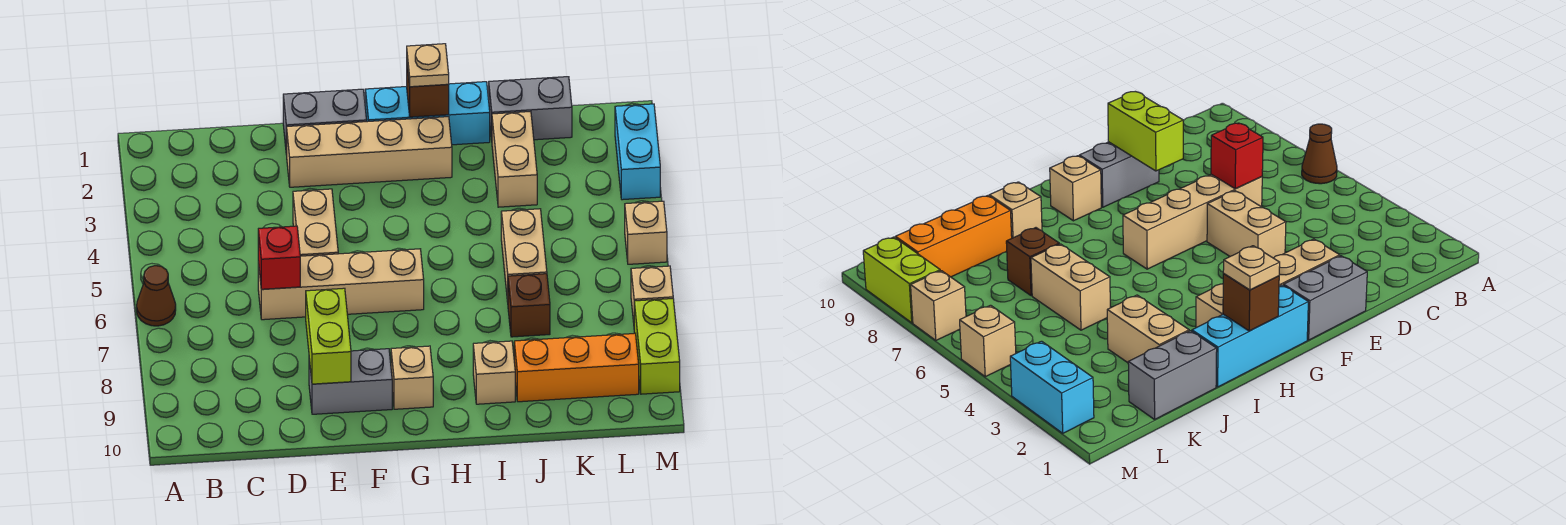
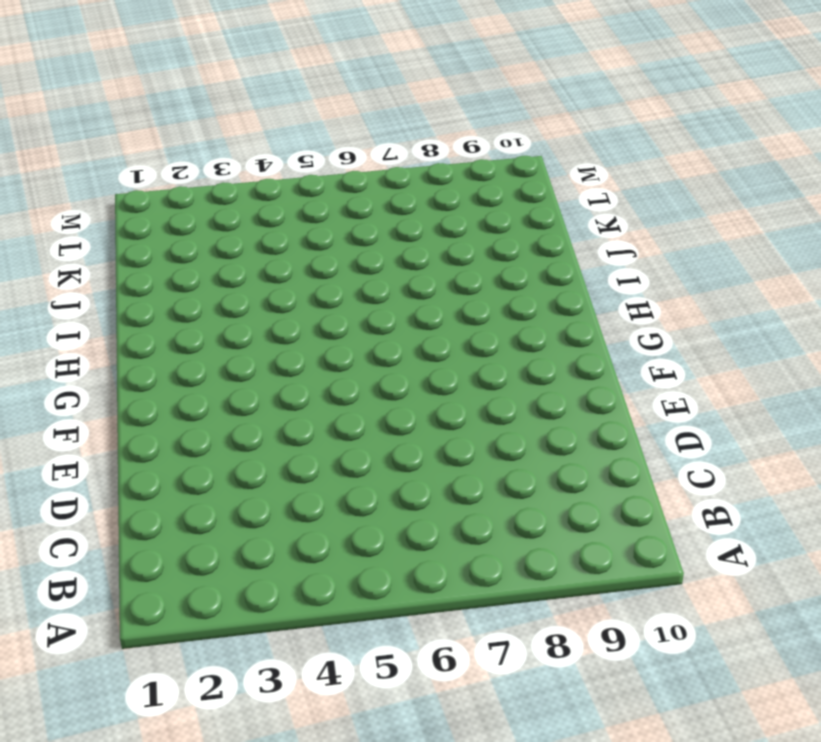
none -> brown cone A6 level 1
none -> tan brick D6:G6 level 1
none -> grey brick E1:F1 level 1

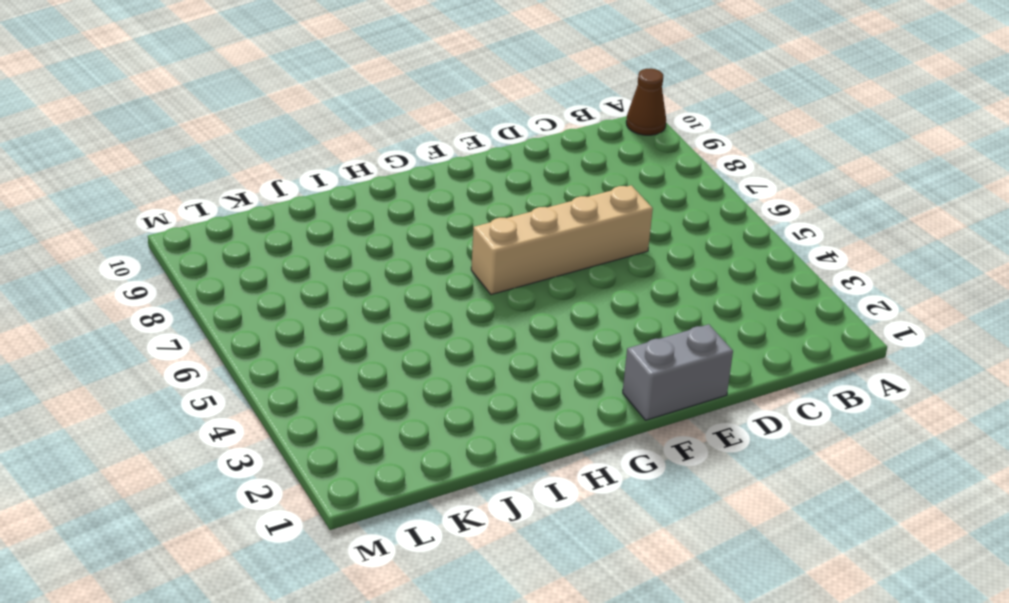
brown cone A10 level 1 -> brown cone A6 level 1
none -> tan brick E2:H2 level 1
none -> tan brick E4:E5 level 1
none -> grey brick E9:F9 level 1

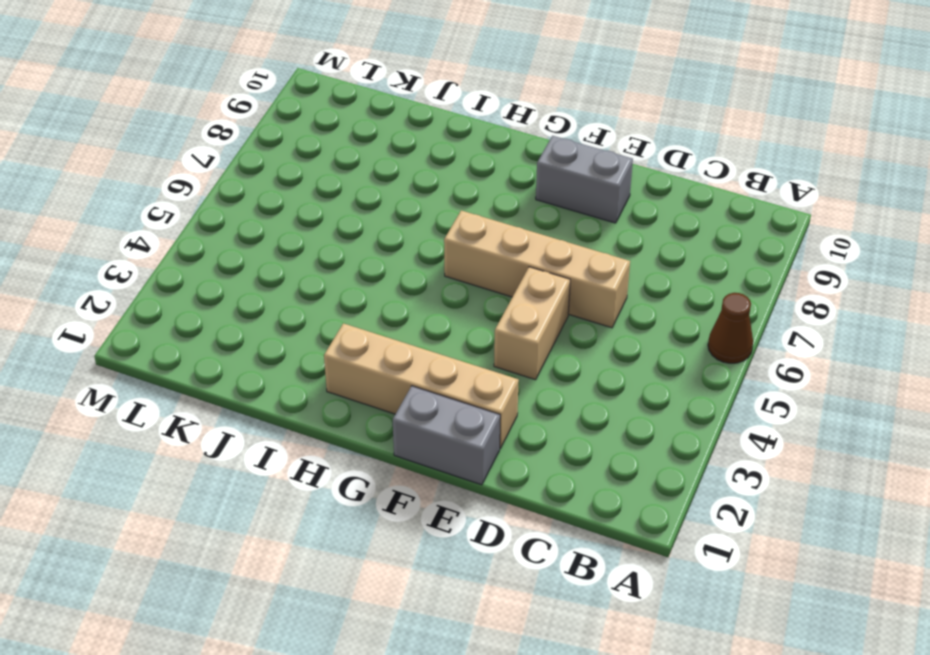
none -> cyan brick G1:I1 level 1
none -> tan brick G9 level 1
none -> tan brick I9 level 1

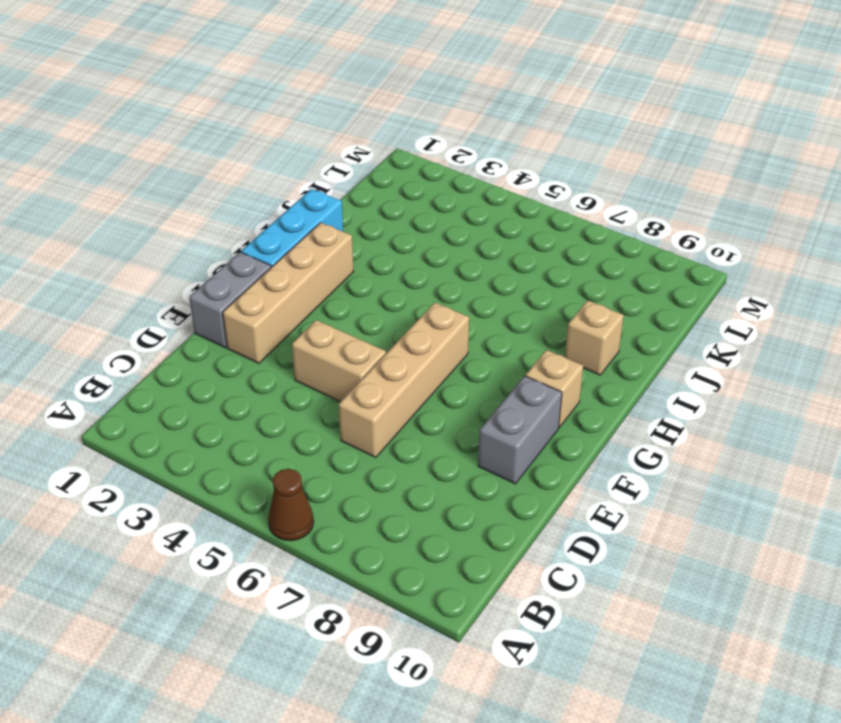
none -> grey brick J1:K1 level 1
none -> tan brick J2:J3 level 1
none -> tan brick J5:J6 level 1

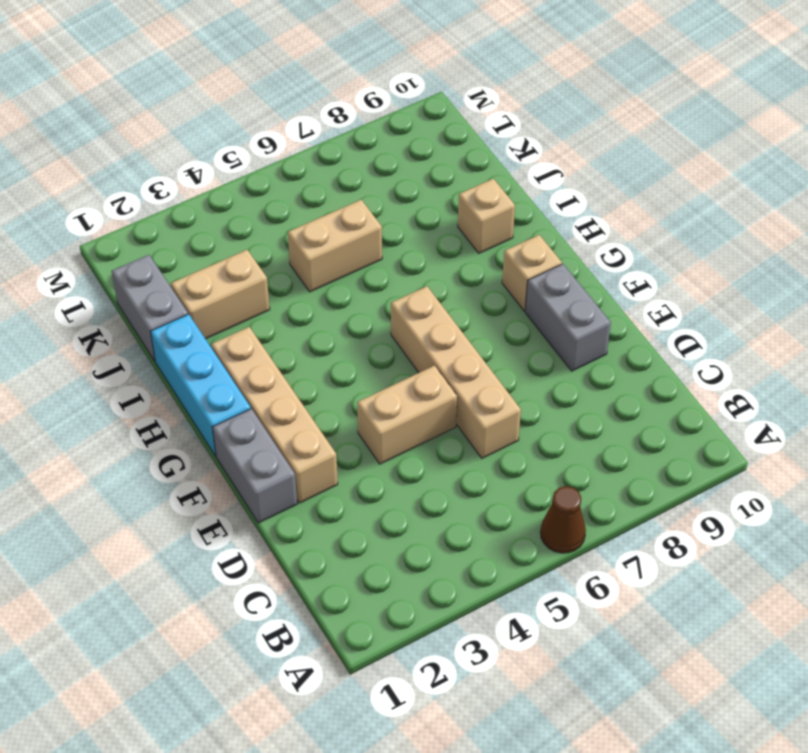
none -> brown brick J7 level 1
none -> orange brick J9:L9 level 1
none -> cyan brick M2:M3 level 1

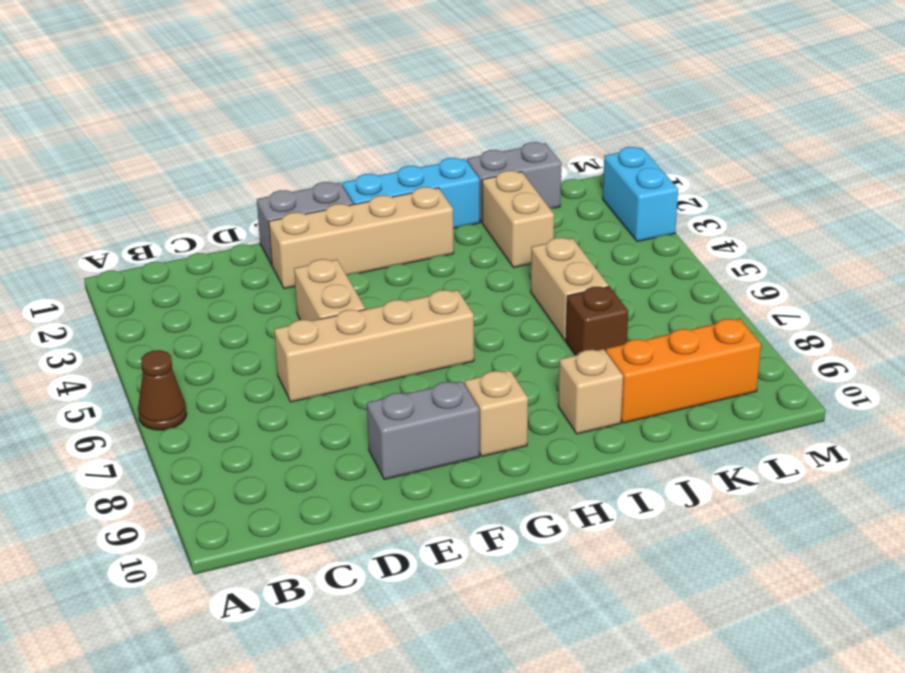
none -> tan brick M5 level 1
none -> tan brick M7 level 1
none -> lime brick M8:M9 level 1

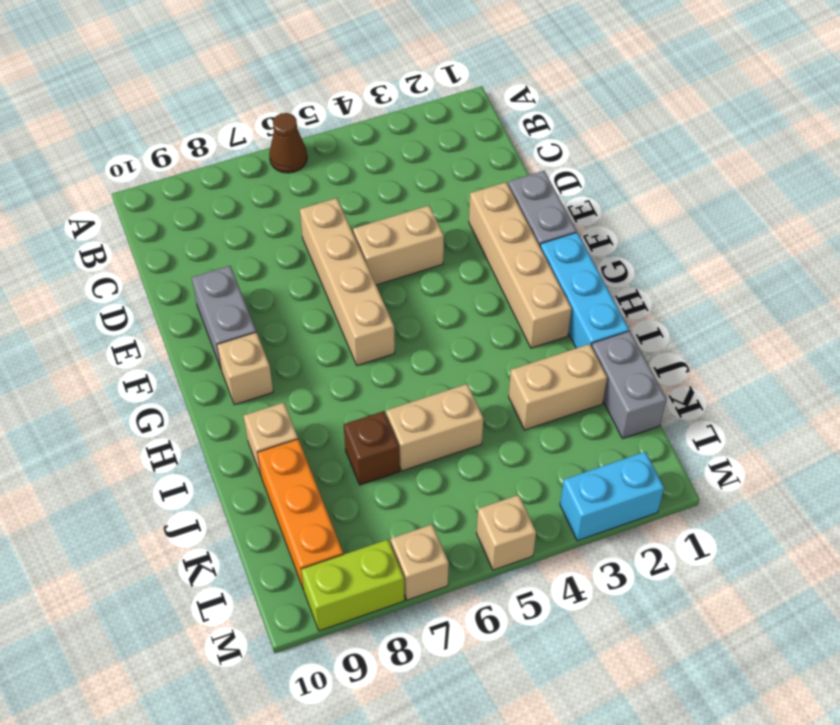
none -> red brick D6 level 2
none -> lime brick E8:E9 level 2
none -> brown brick H1 level 2

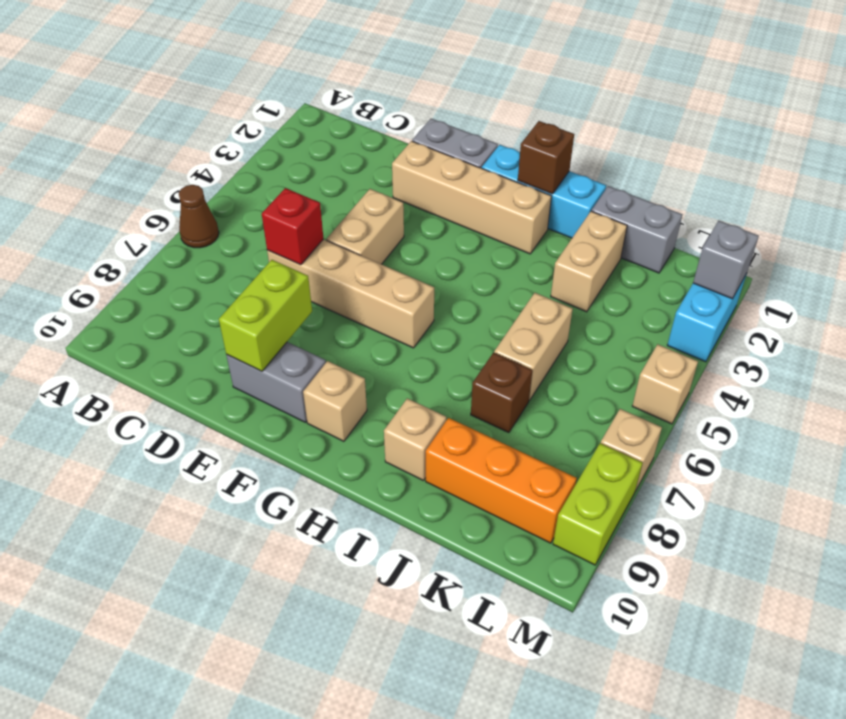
grey brick M2 level 2 -> none
none -> tan plate H1 level 3

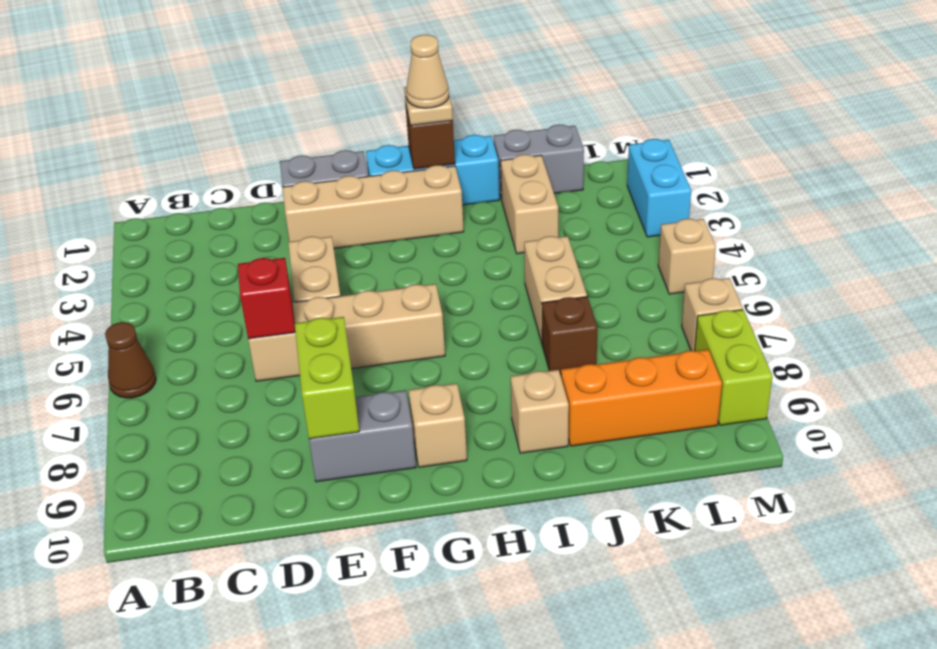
tan cone H1 level 4 -> none

